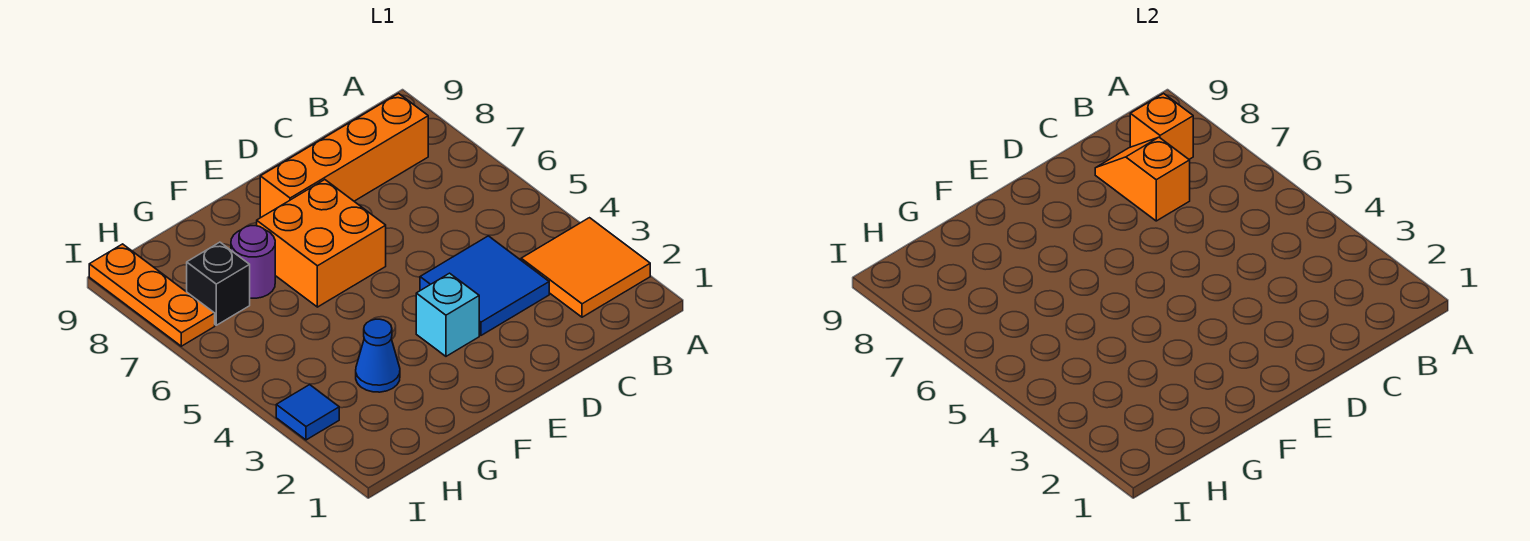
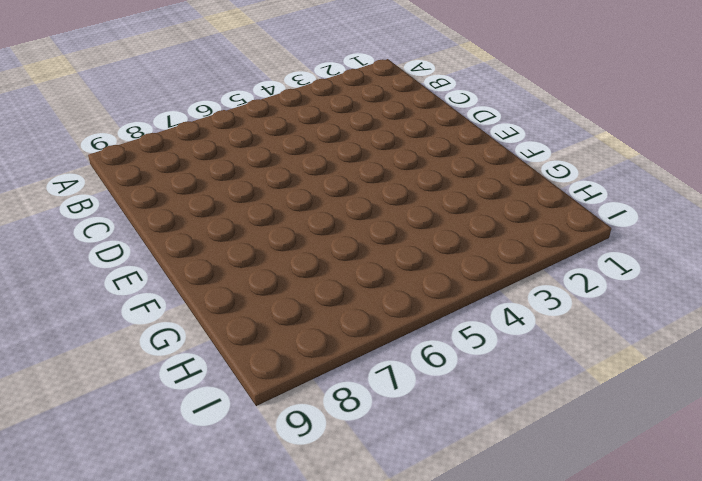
none -> orange tile A2:B3 level 1
none -> orange brick B8:E8 level 1
none -> blue tile C3:D4 level 1

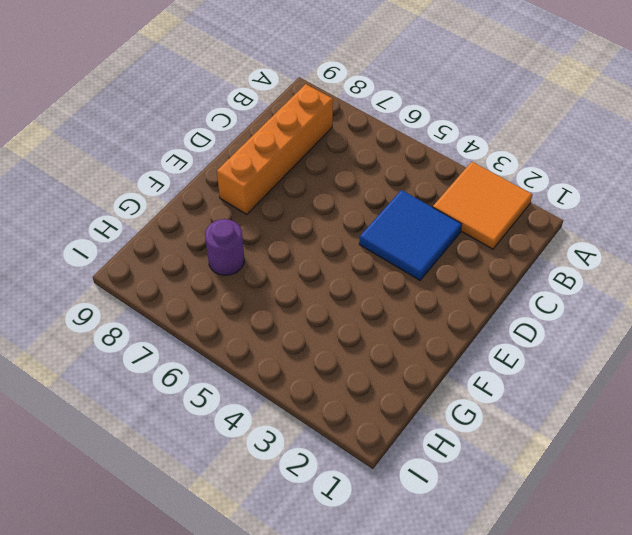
none -> cyan brick E3 level 1
none -> orange brick E6:F7 level 1
none -> blue cone G3 level 1

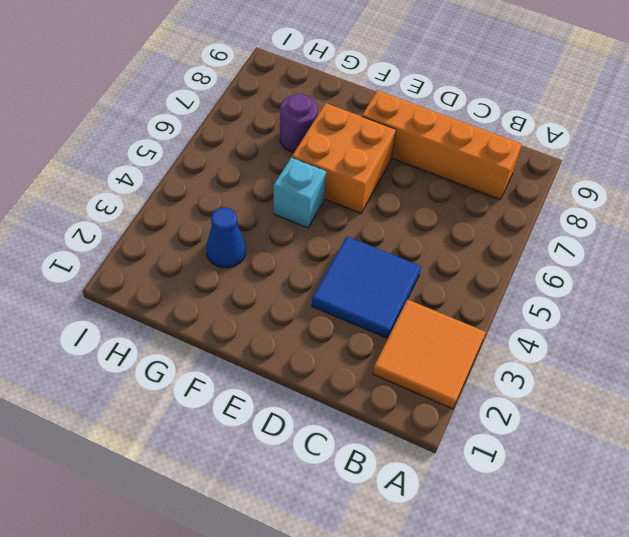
cyan brick F5 level 1 -> cyan brick E3 level 1
none -> black brick H7 level 1
none -> blue tile I3 level 1
none -> orange plate I7:I9 level 1

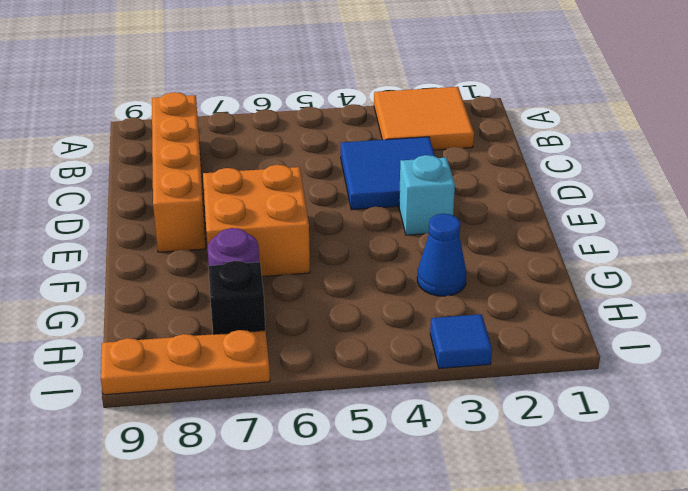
none -> orange brick B8 level 2
none -> orange slope C7:C8 level 2 top 7

